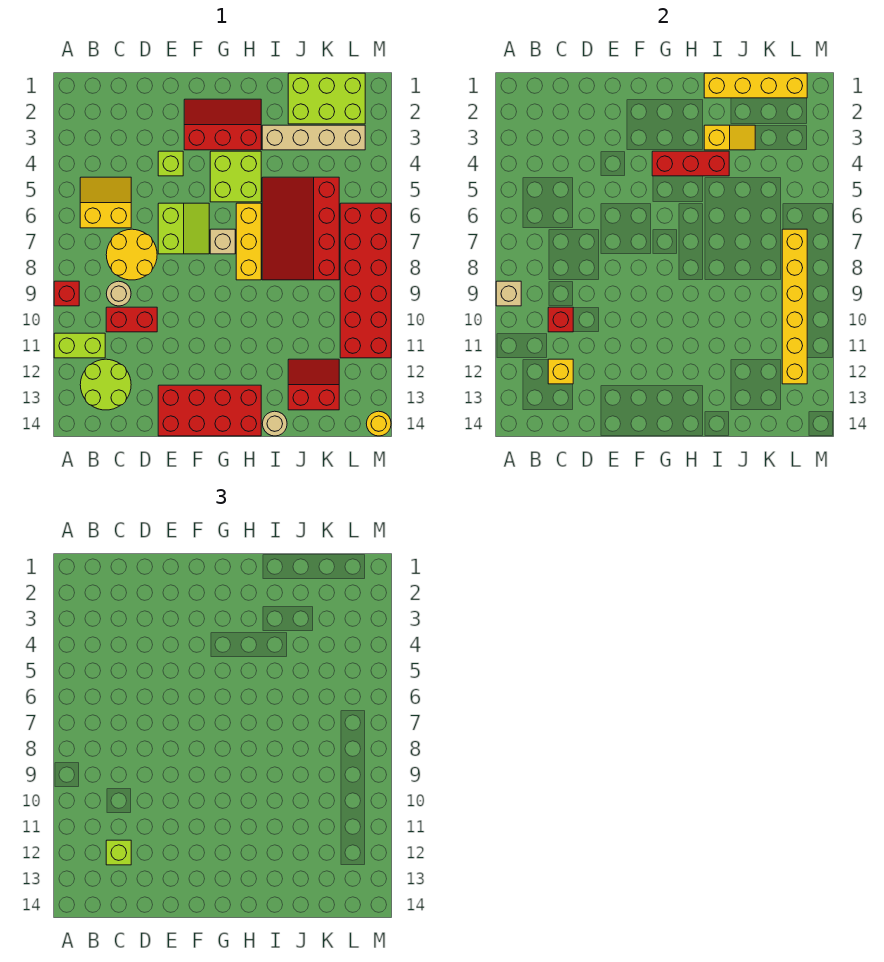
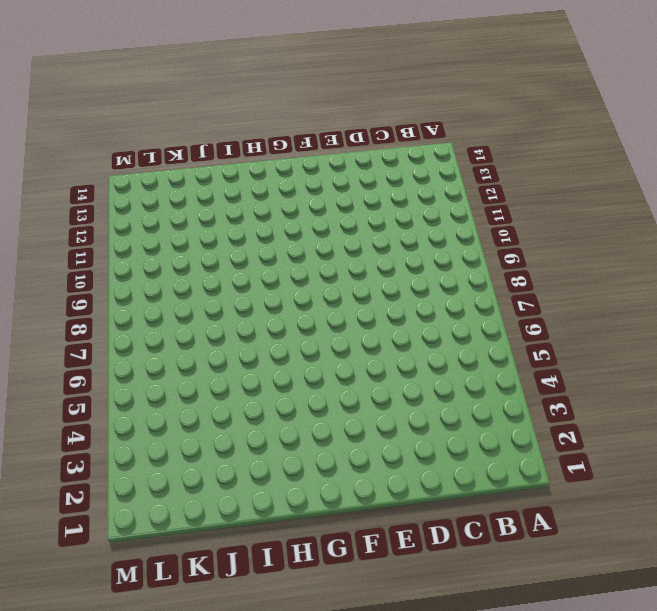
none -> red brick A9 level 1
none -> lime brick A11:B11 level 1
none -> yellow slope B5:C6 level 1 top 6

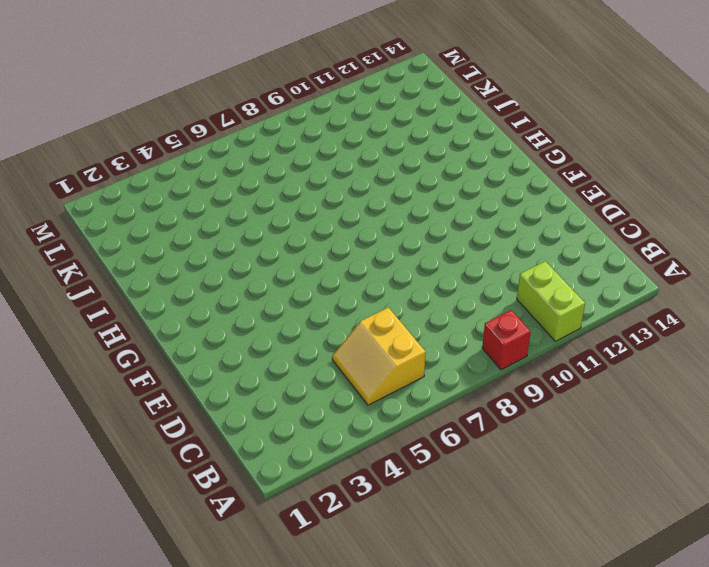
none -> lime round brick B12:C13 level 1
none -> yellow round brick C7:D8 level 1
none -> tan round brick C9 level 1

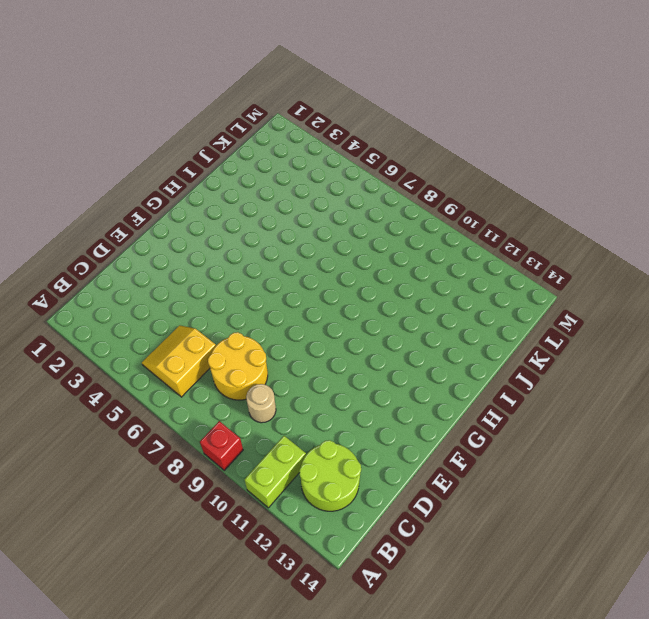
none -> red brick C10:D10 level 1
none -> lime brick E4 level 1
none -> lime slope E6:F7 level 1 top E

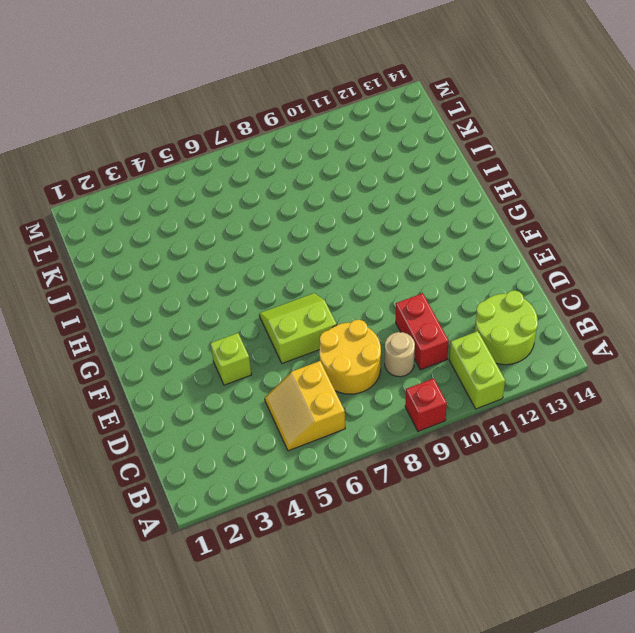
none -> red brick E13:H14 level 1
none -> red slope F2:H3 level 1 top 3
none -> lime brick G4:H5 level 1

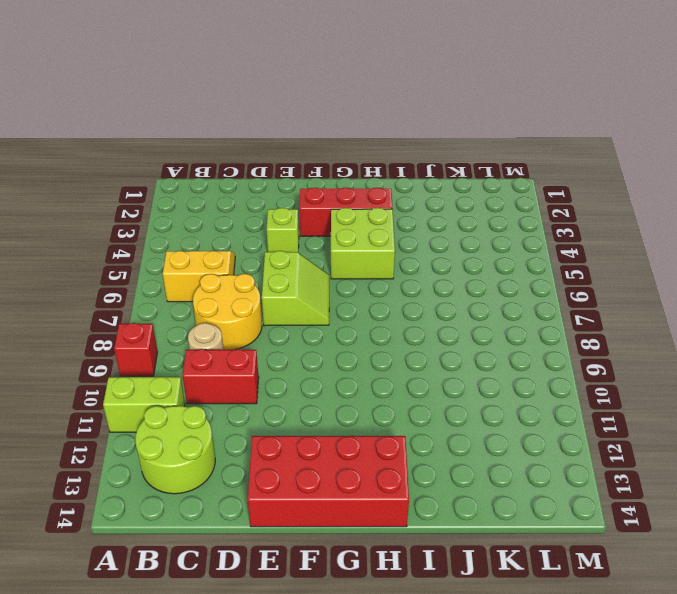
none -> tan brick G7 level 1
none -> yellow brick H6:H8 level 1
none -> tan brick I3:L3 level 1

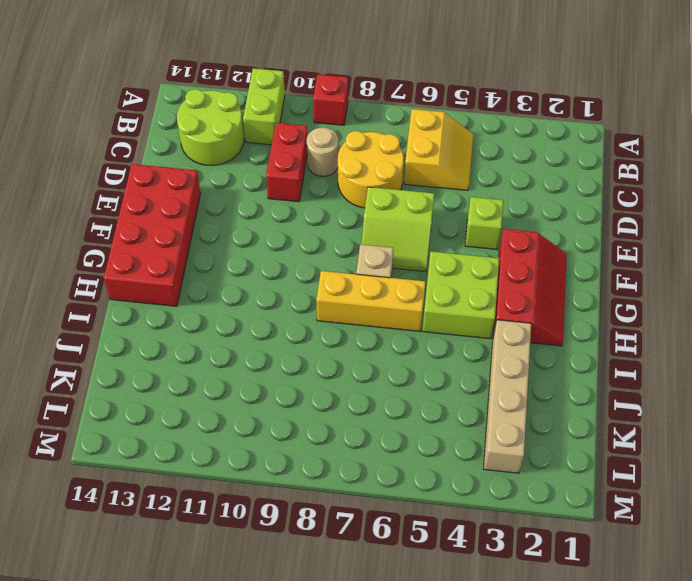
none -> red slope I5:K8 level 1 top K
none -> tan round brick I14 level 1
none -> lime brick J1:L2 level 1

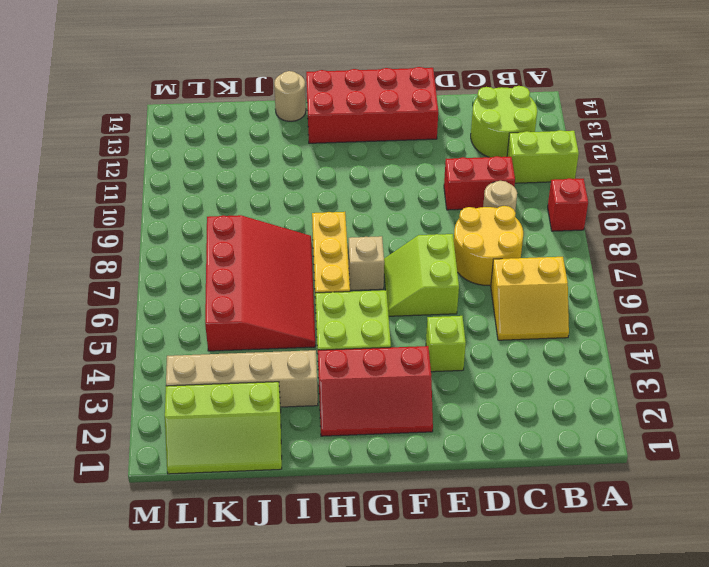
lime slope J1:L2 level 1 top 2 -> lime brick J1:L2 level 1
none -> red slope J12:K13 level 1 top 13
none -> red brick L6:M11 level 1
none -> yellow round brick M14 level 1

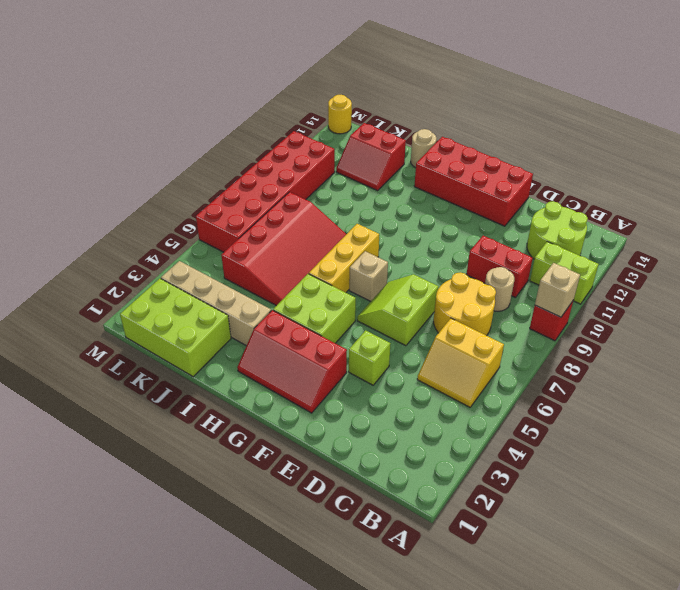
none -> red brick C10 level 2
none -> yellow brick C12 level 2
none -> red brick G4:I4 level 2

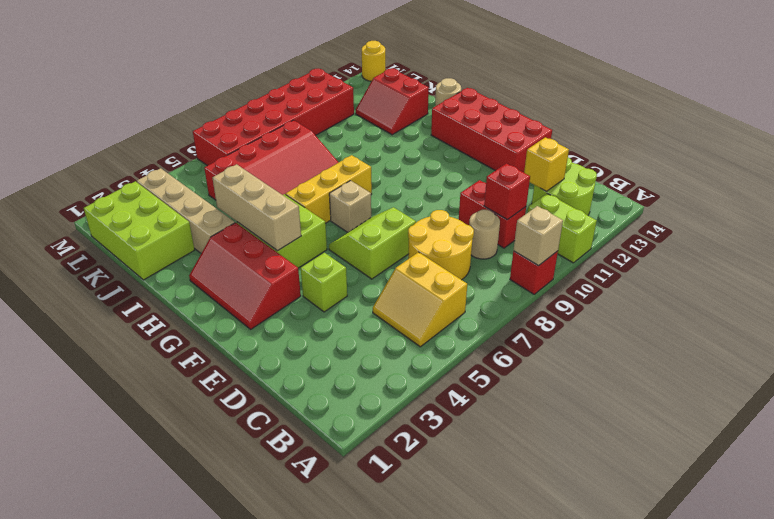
tan brick G4:I4 level 2 -> red brick G4:I4 level 2
none -> yellow brick I1:L1 level 2
none -> yellow slope I3:J3 level 2 top I
none -> yellow brick L7:L12 level 2

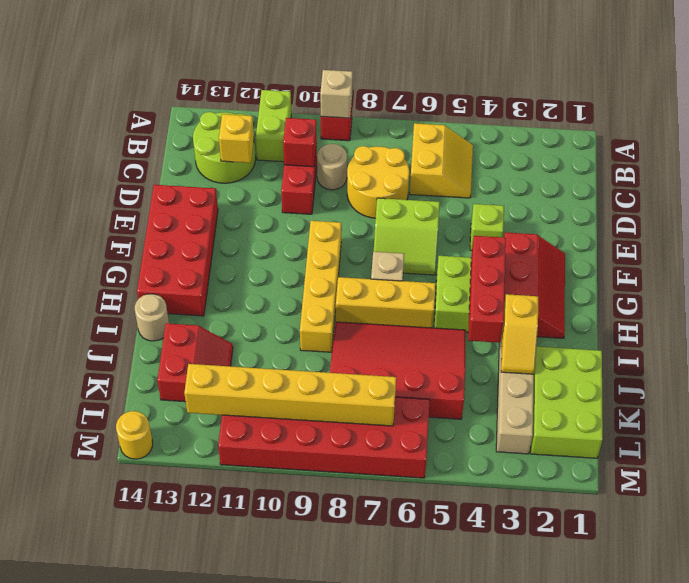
yellow brick F9:I9 level 1 -> yellow brick I1:L1 level 2
none -> lime brick C12 level 3

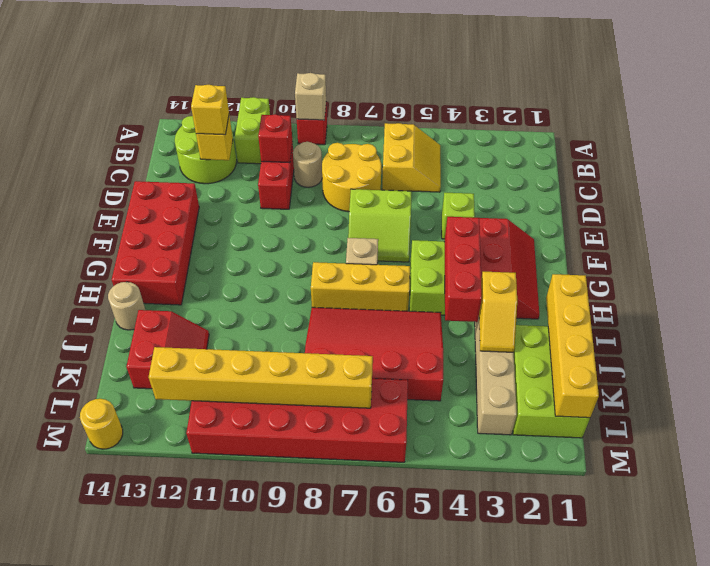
yellow brick C12 level 3 -> lime brick C12 level 3

